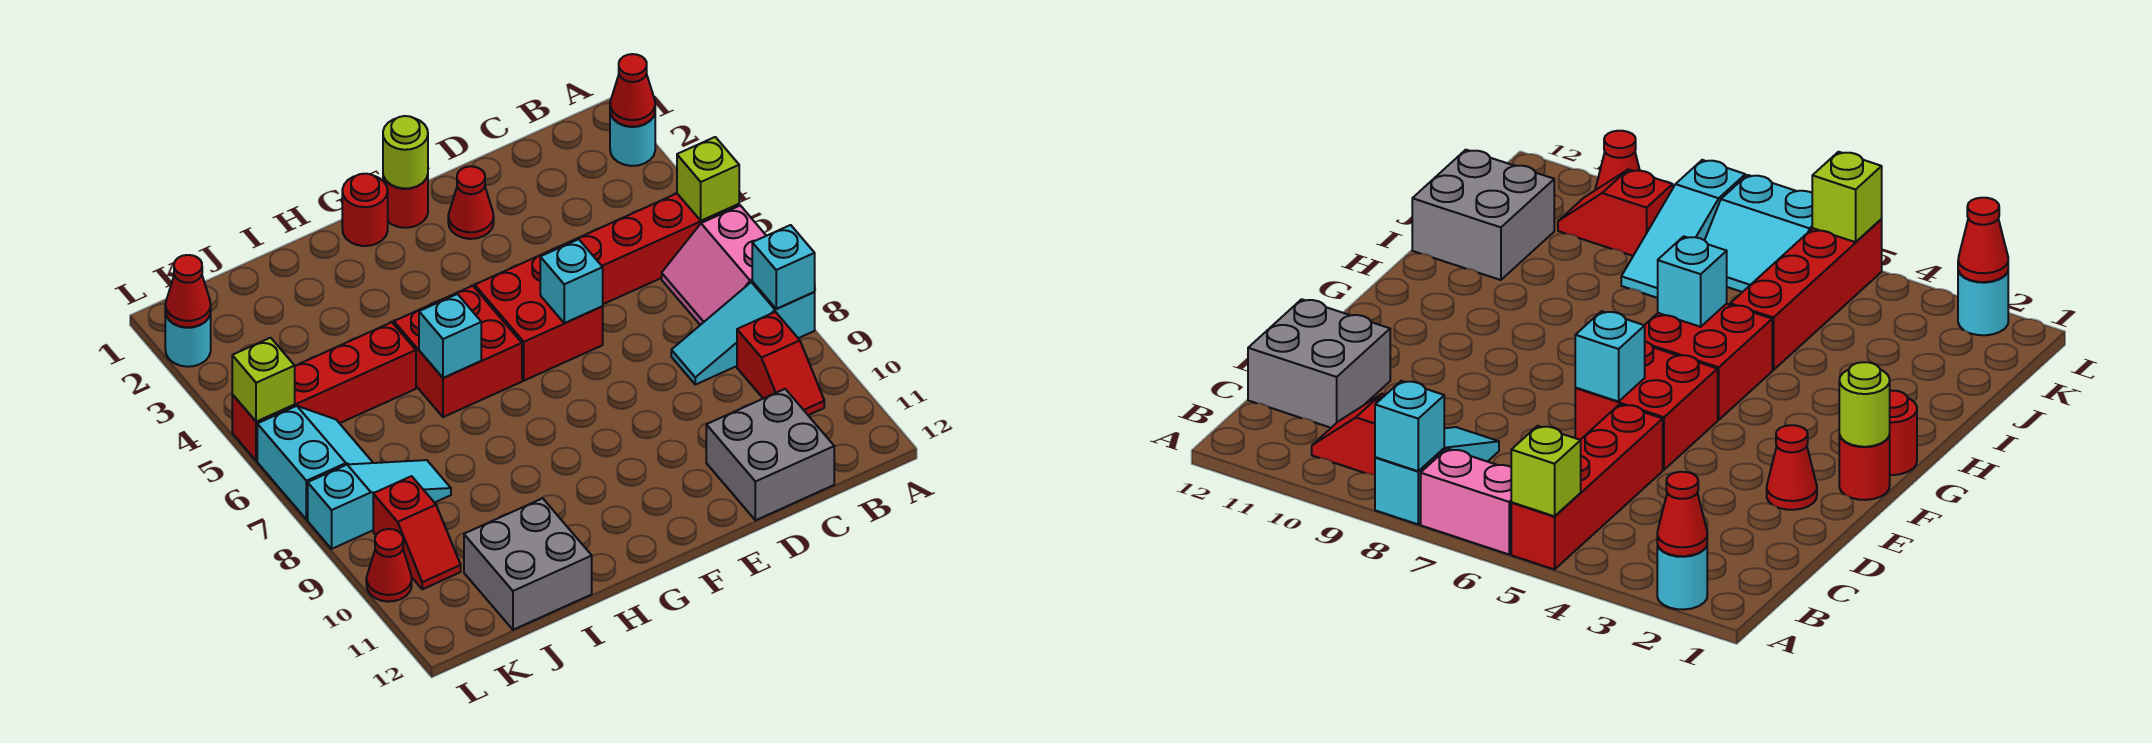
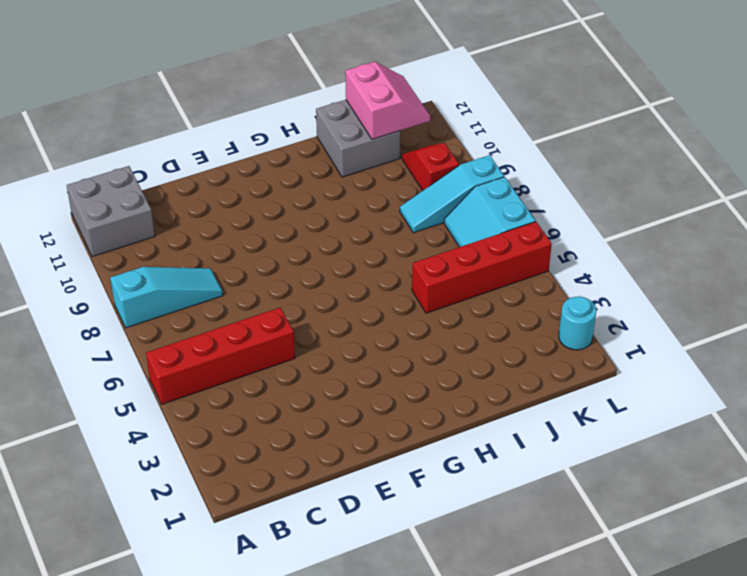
grey brick A11:B12 level 1 -> grey brick C11:D12 level 1
pink slope J11:K12 level 2 top J -> pink slope A6:B7 level 1 top A
none -> cyan round brick A2 level 1
none -> red slope B9:B10 level 1 top 9
none -> red cone E2 level 1

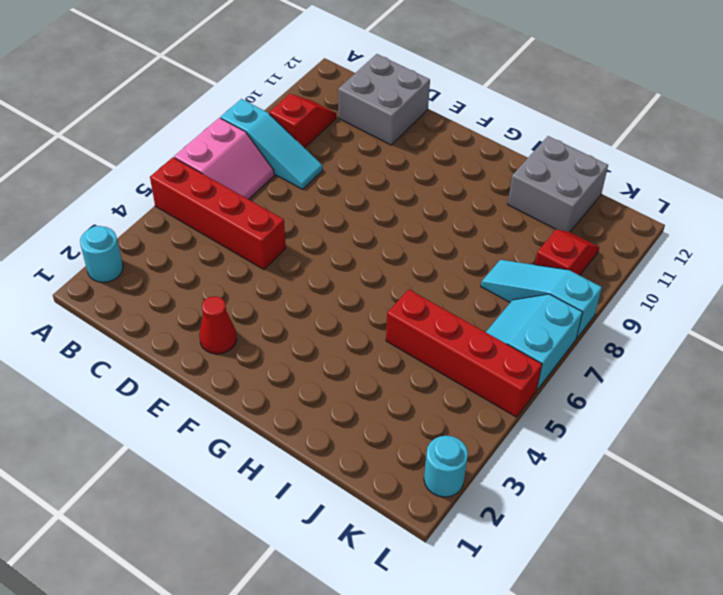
none -> red brick E5:F6 level 1
none -> red round brick F1 level 1
none -> red round brick G1 level 1

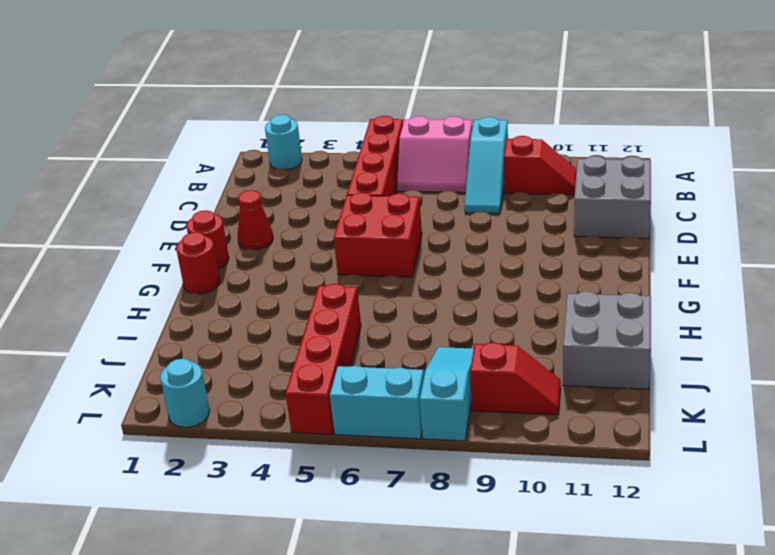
none -> red brick G5:H6 level 1
none -> red cone L10 level 1
none -> red cone A2 level 2

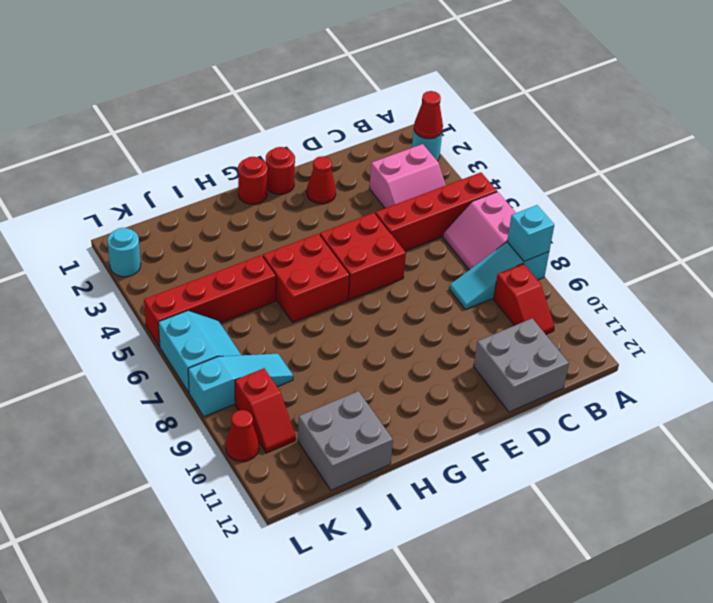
pink slope B3:C4 level 1 top 3 -> none
none -> lime brick A5 level 2
none -> cyan brick E6 level 2
none -> lime round brick F1 level 2

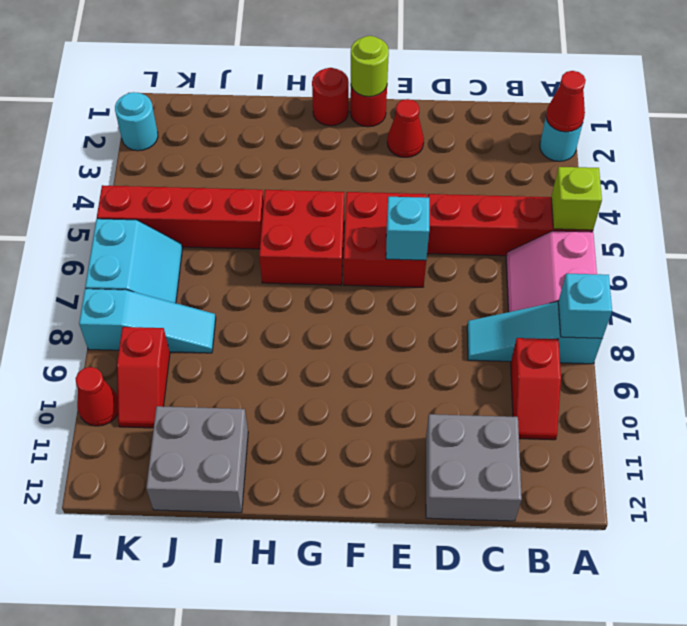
none -> cyan brick H6 level 2
none -> red cone L2 level 2
none -> lime brick L5 level 2

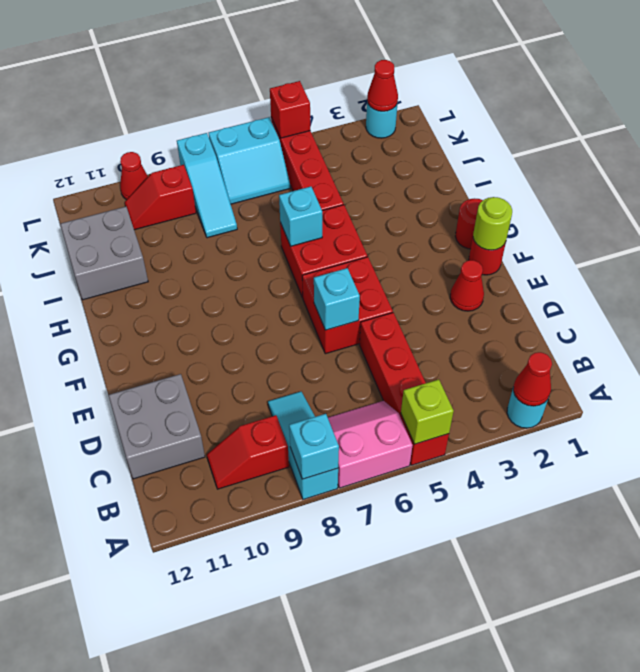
red brick L5 level 2 -> lime brick L5 level 2

